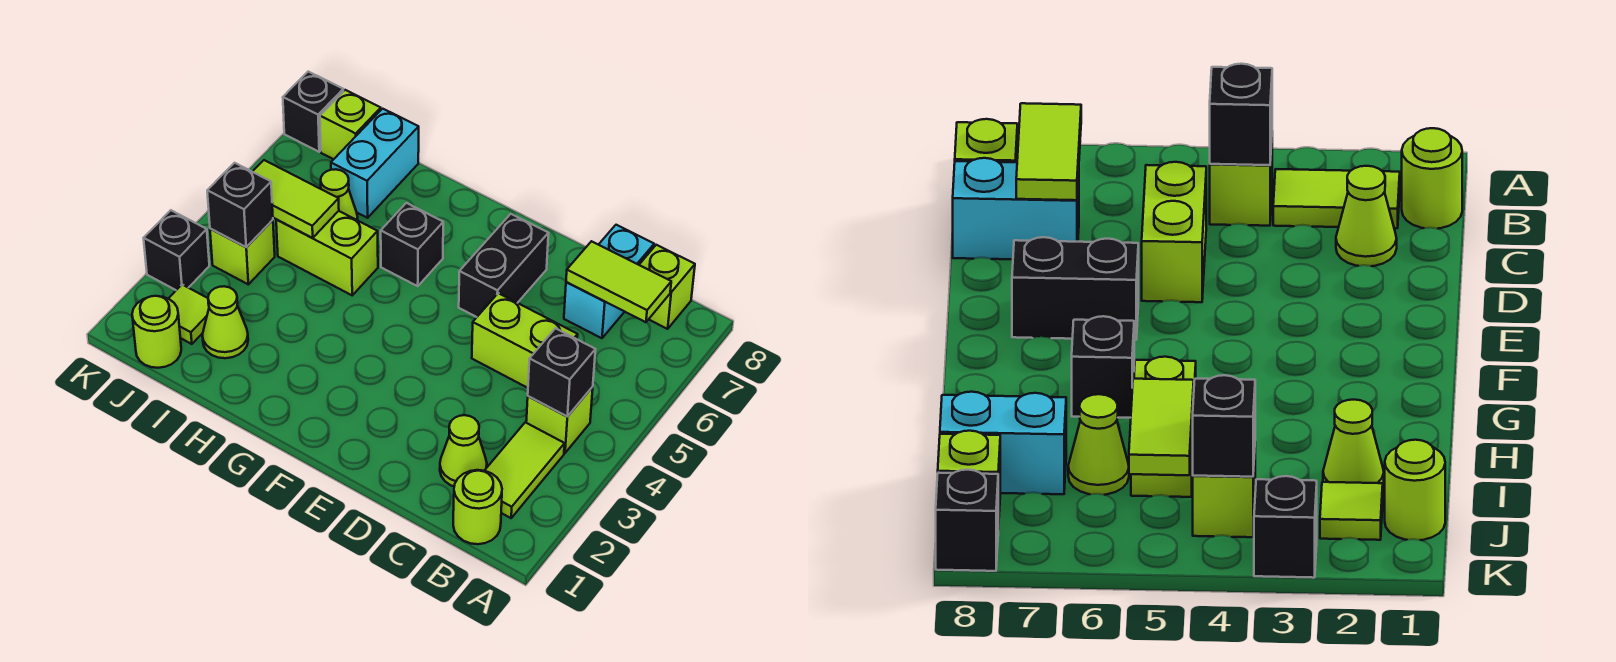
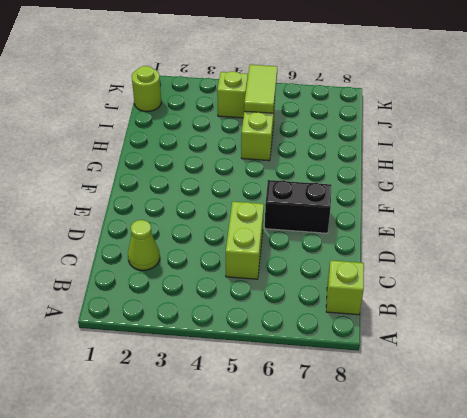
none -> lime round brick B1 level 1
none -> lime tile B2:B3 level 1
none -> lime brick B4 level 1

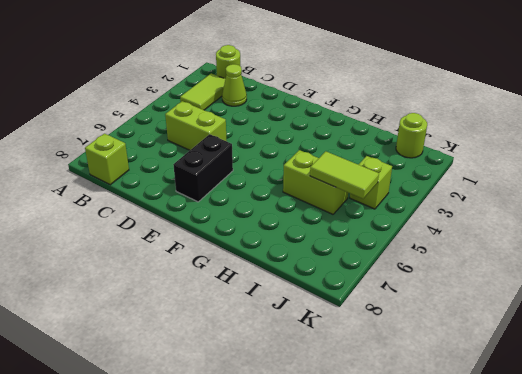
none -> lime brick B4 level 1
none -> cyan brick C7:C8 level 1
none -> black brick G6 level 1

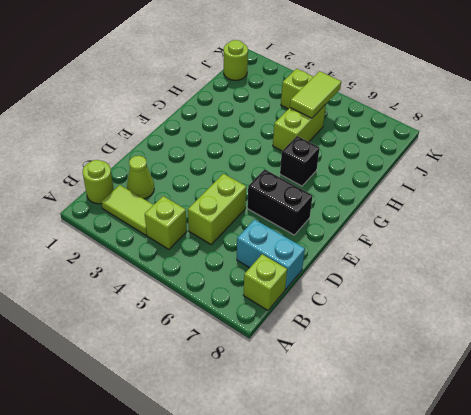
none -> lime cone I2 level 1
none -> lime cone I6 level 1
none -> cyan brick I7:I8 level 1

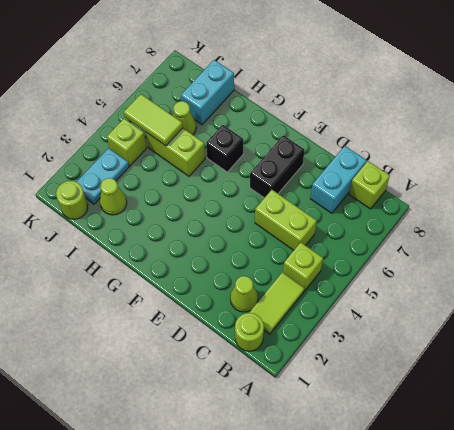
cyan plate J2:J3 level 1 -> lime tile J2 level 1
none -> lime brick J8 level 1
none -> black brick K3 level 1
none -> black brick K8 level 1

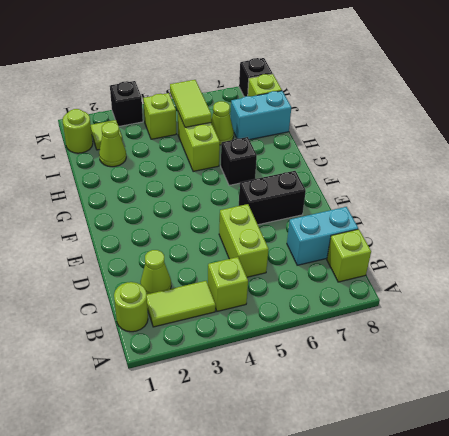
none -> black brick B4 level 2
none -> lime tile B7:C7 level 2
none -> black brick J4 level 2

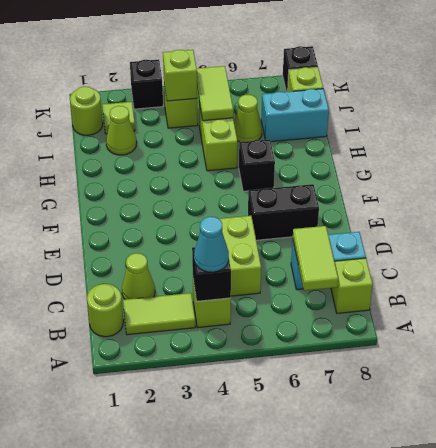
cyan cone B4 level 3 -> none
lime brick J4 level 2 -> black brick J4 level 2

